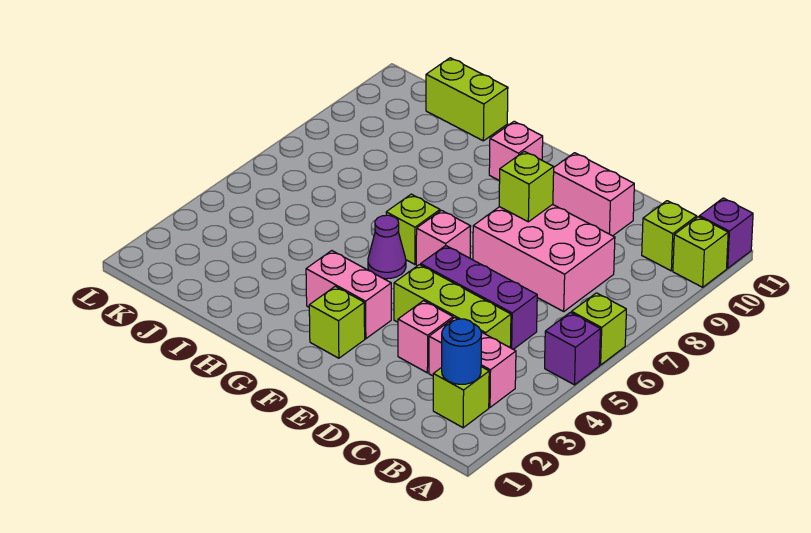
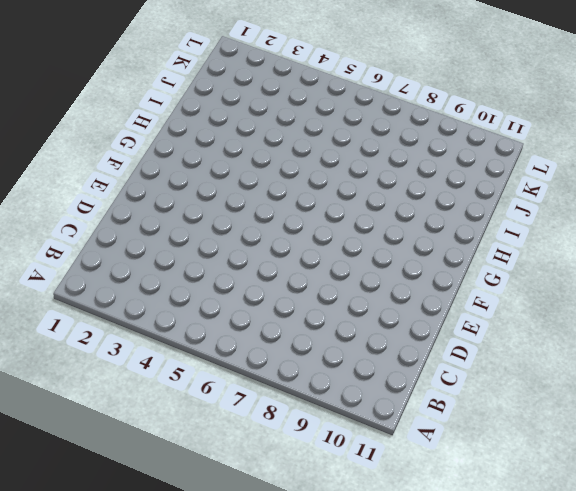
none -> purple brick A5 level 1
none -> lime brick A6 level 1
none -> lime brick A10 level 1

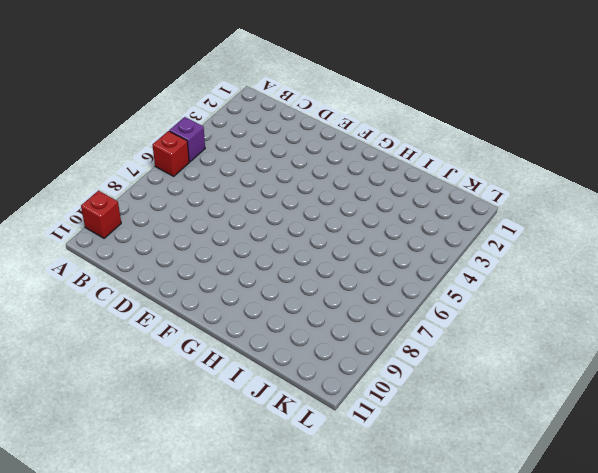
red brick A6 level 1 -> lime brick A6 level 1
red brick A10 level 1 -> lime brick A10 level 1
none -> purple brick A11 level 1
none -> lime brick B2 level 1
none -> pink brick B3:C3 level 1

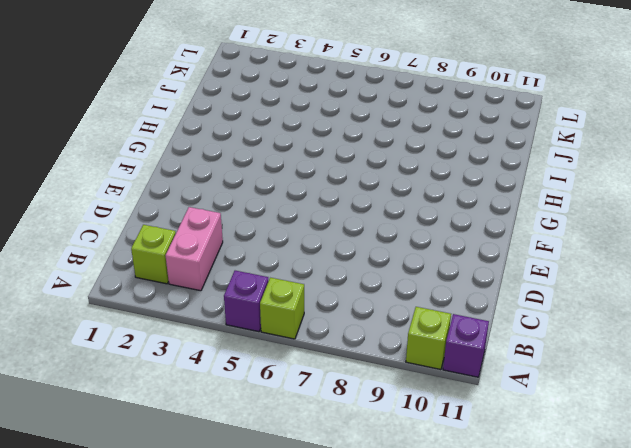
none -> lime brick B10 level 1
none -> lime brick C4:E4 level 1
none -> purple brick C5:E5 level 1

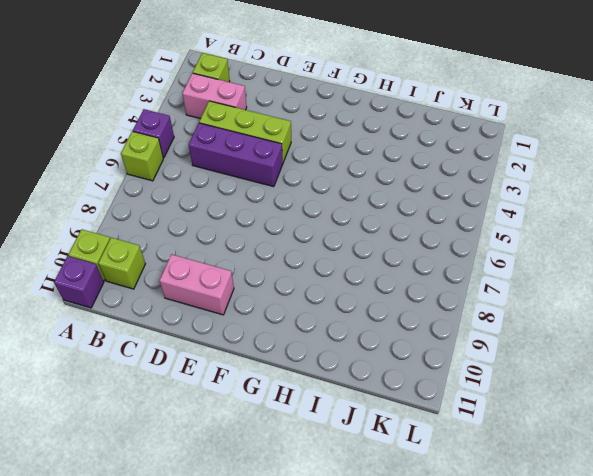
none -> pink brick C7:E8 level 1
none -> pink brick D3 level 1
none -> lime brick F2 level 1

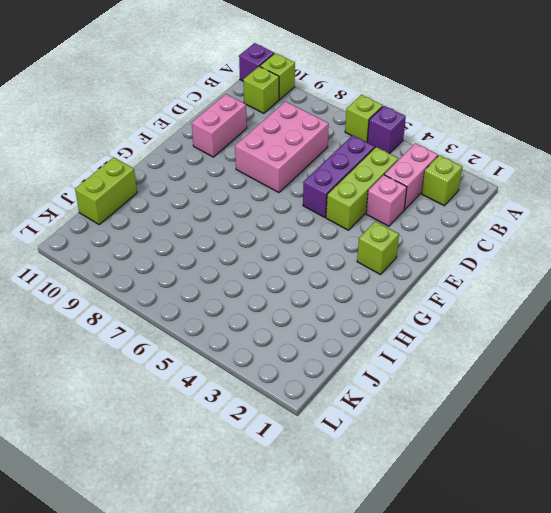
none -> pink brick F3:G3 level 1
none -> pink brick F6 level 1
none -> purple cone G5 level 1

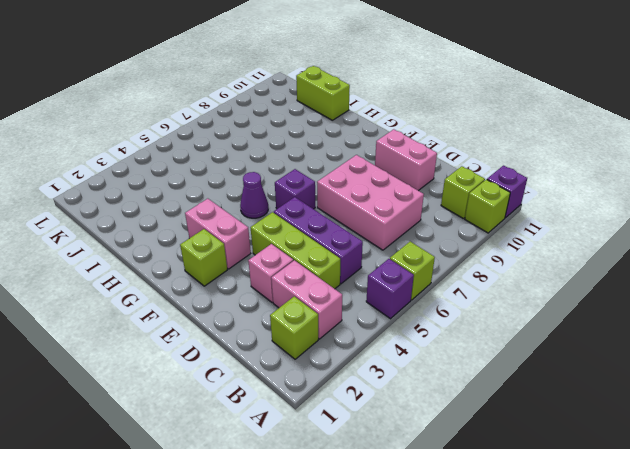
purple brick F6 level 1 -> pink brick F6 level 1
none -> lime brick G6 level 1
none -> pink brick G10 level 1
none -> blue round brick B2 level 2

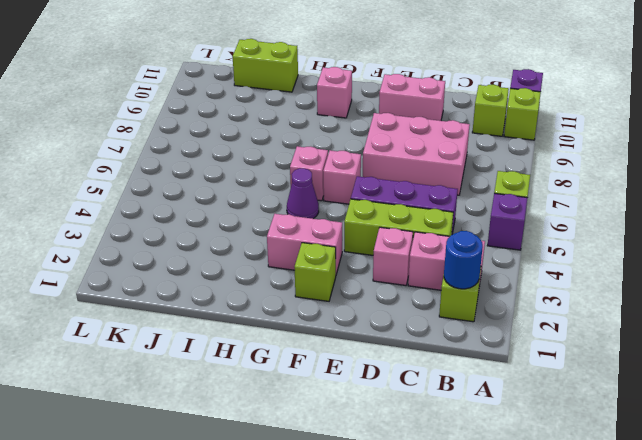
pink brick G6 level 1 -> lime brick G6 level 1
none -> lime brick E8 level 2

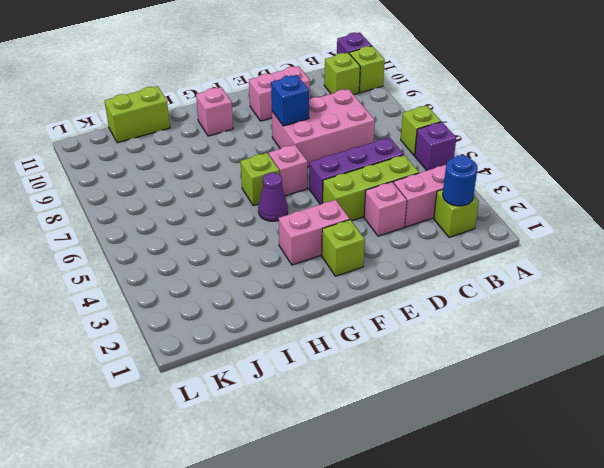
blue brick E8 level 2 -> lime brick E8 level 2

